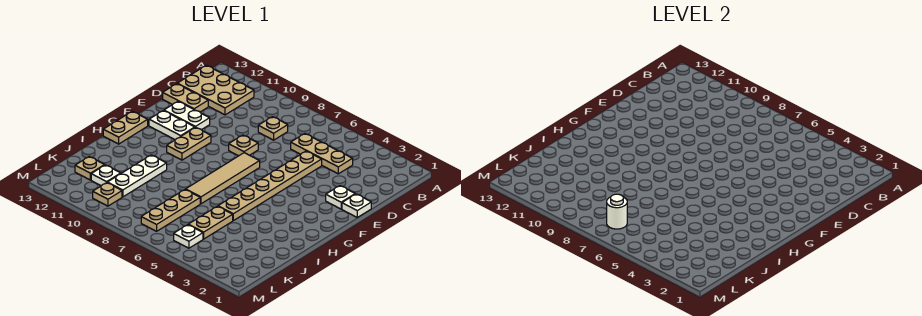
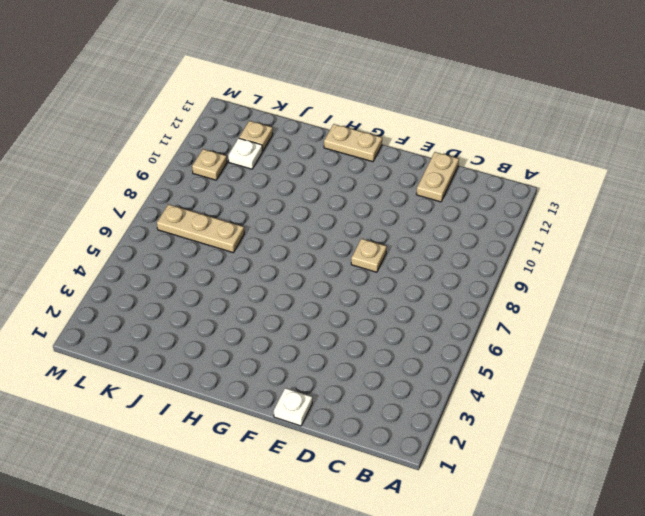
none -> tan plate B11:C13 level 1
none -> tan plate C4:C6 level 1
none -> tan plate C8 level 1

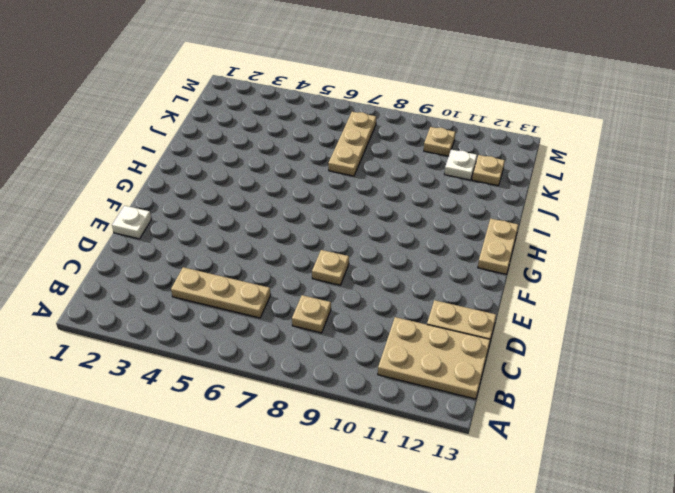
none -> tan plate D5:I5 level 1
none -> white plate E2 level 1
none -> white plate E11:E12 level 1

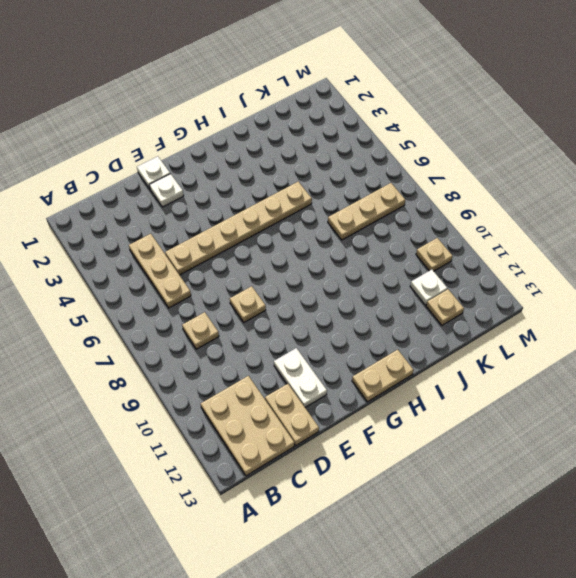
none -> tan tile F7:I7 level 1
none -> tan plate F10:G10 level 1
none -> white plate F11:F12 level 1

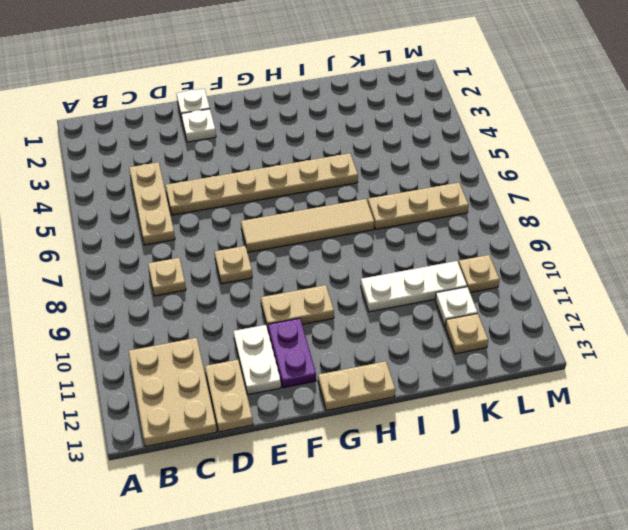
purple plate F11:F12 level 1 -> white plate F11:F12 level 1
none -> tan plate J5:K5 level 1
none -> white plate L5 level 1
none -> white round brick L7 level 2

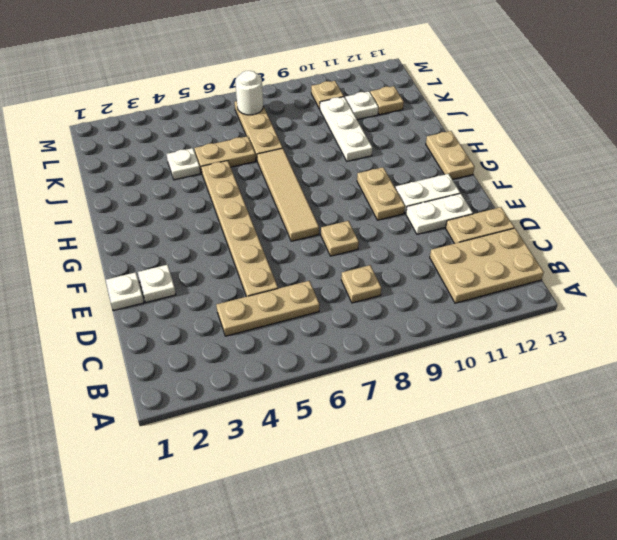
white plate J4 level 1 -> white plate L5 level 1
tan plate J5:J6 level 1 -> tan plate J5:K5 level 1

